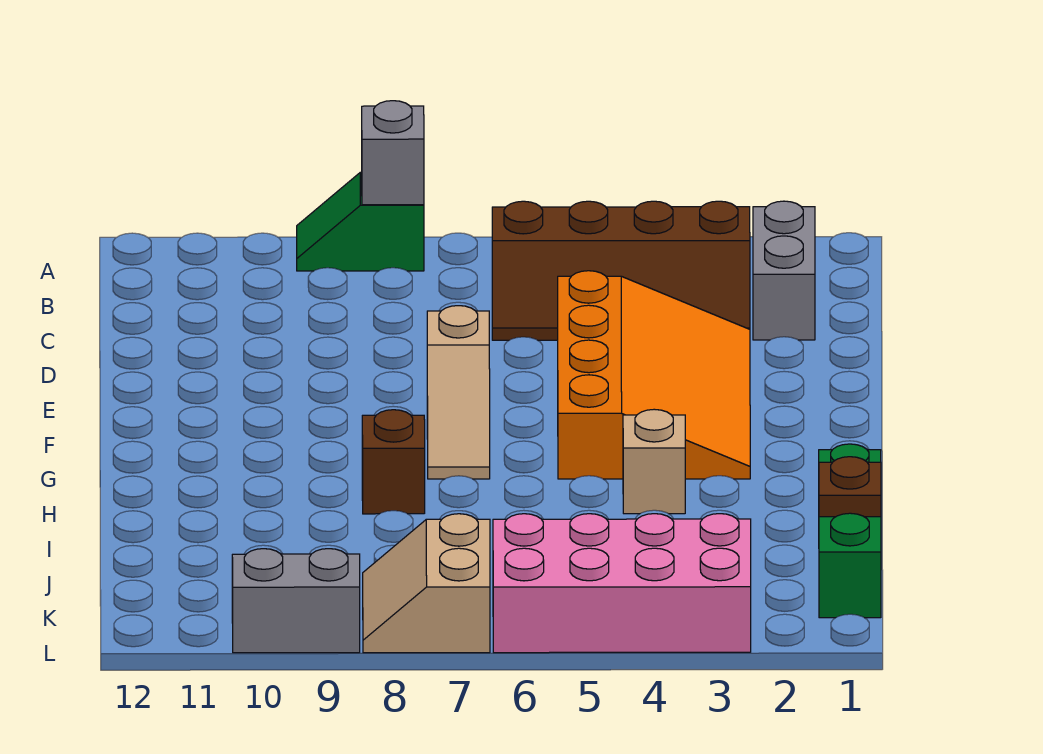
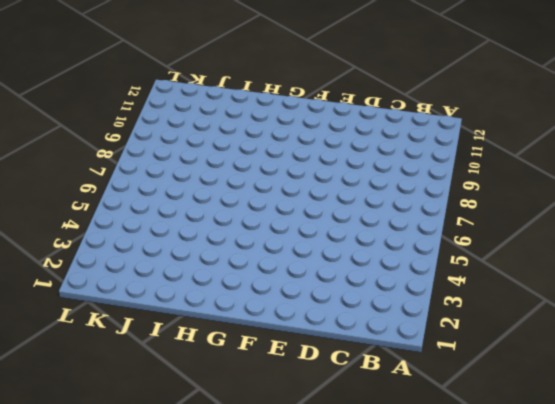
none -> green slope A8:A9 level 1 top 8
none -> grey brick B2:C2 level 1
none -> brown slope B3:C6 level 1 top B

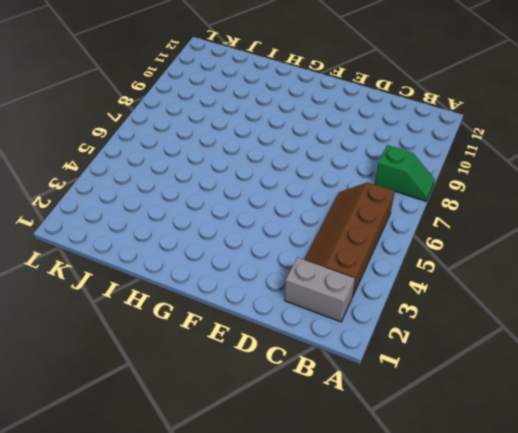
green slope A8:B8 level 1 top B -> green slope A8:A9 level 1 top 8
none -> orange slope D3:G5 level 1 top 5
none -> tan slope E7:G7 level 1 top E
none -> tan brick H4 level 1

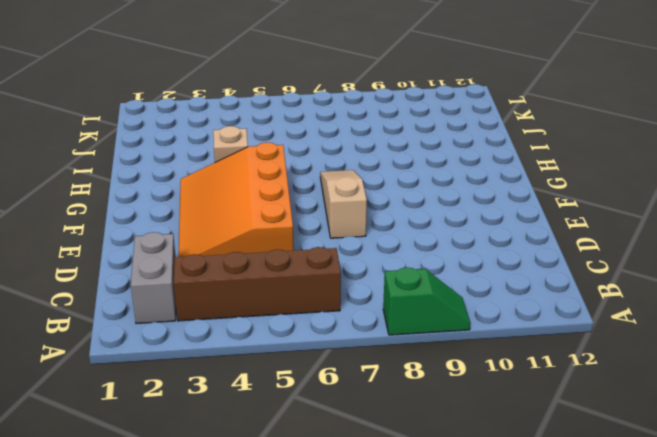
none -> brown brick H8 level 1
none -> green brick I1:K1 level 1
none -> pink brick K3:L6 level 1

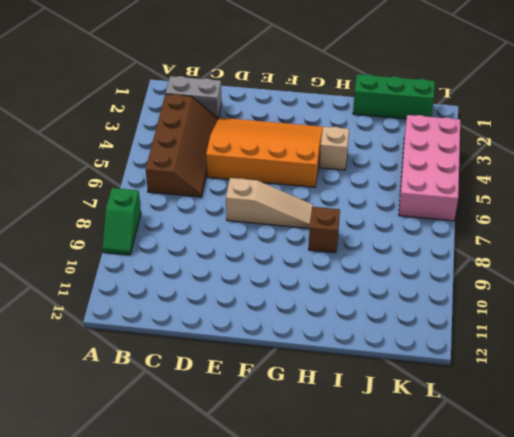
none -> tan slope K7:L8 level 1 top 7
none -> grey brick L9:L10 level 1
none -> grey brick A8 level 2

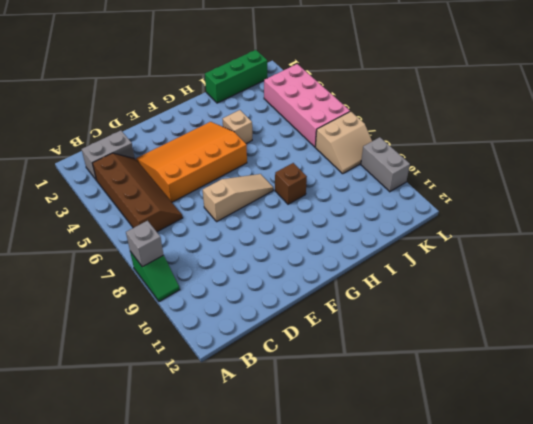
none -> brown plate J1 level 2

